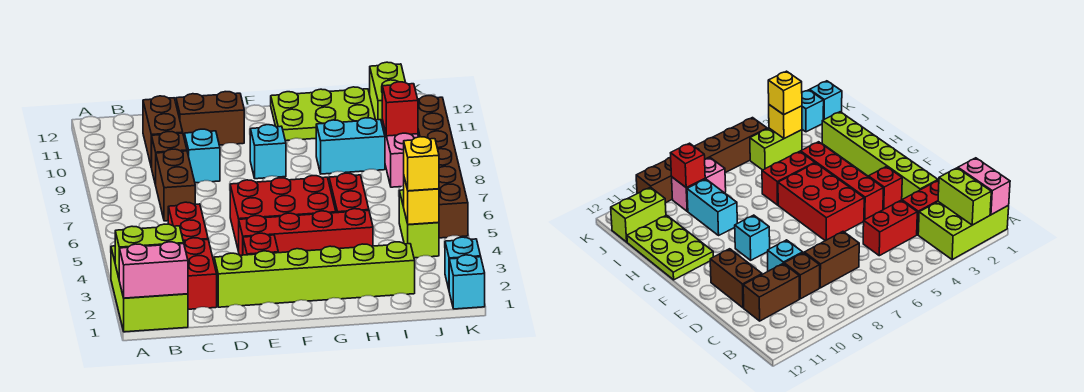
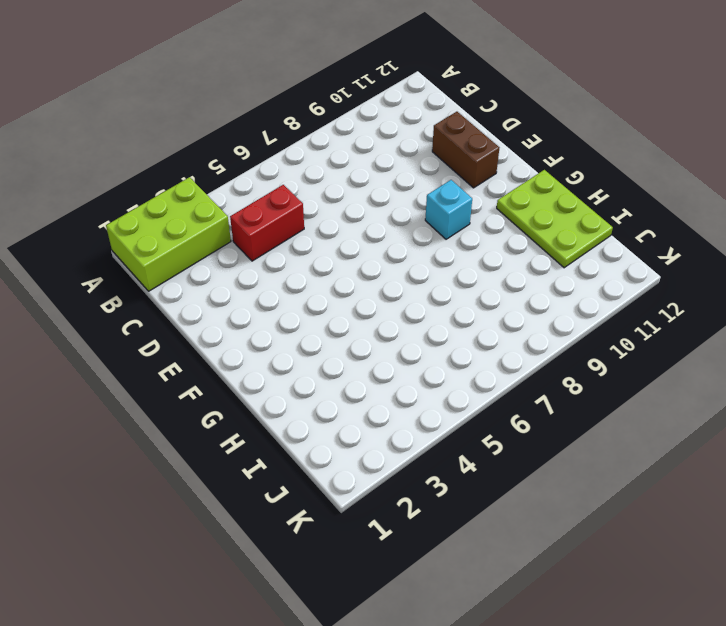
none -> red brick C2:C3 level 1
none -> brown brick C7:C8 level 1
none -> brown brick C9 level 1

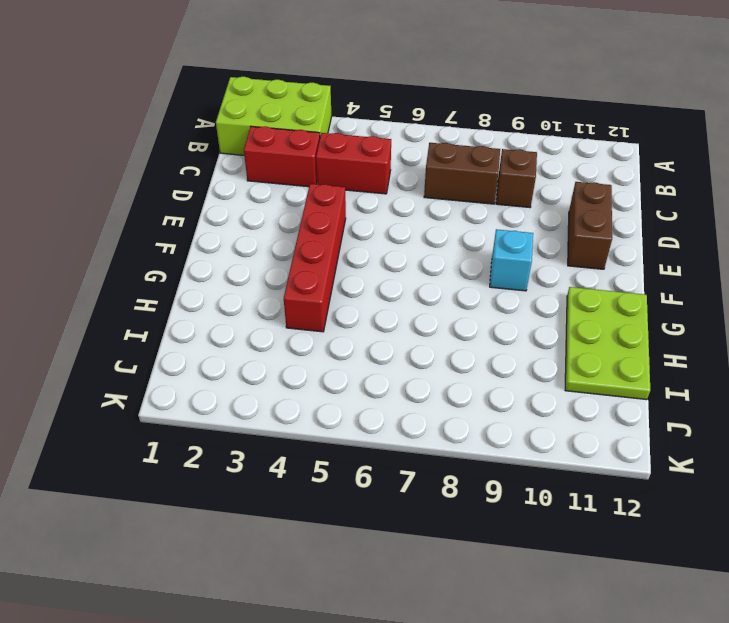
none -> brown brick C10:C11 level 1
none -> lime brick D2:I2 level 1
none -> cyan brick D9 level 1

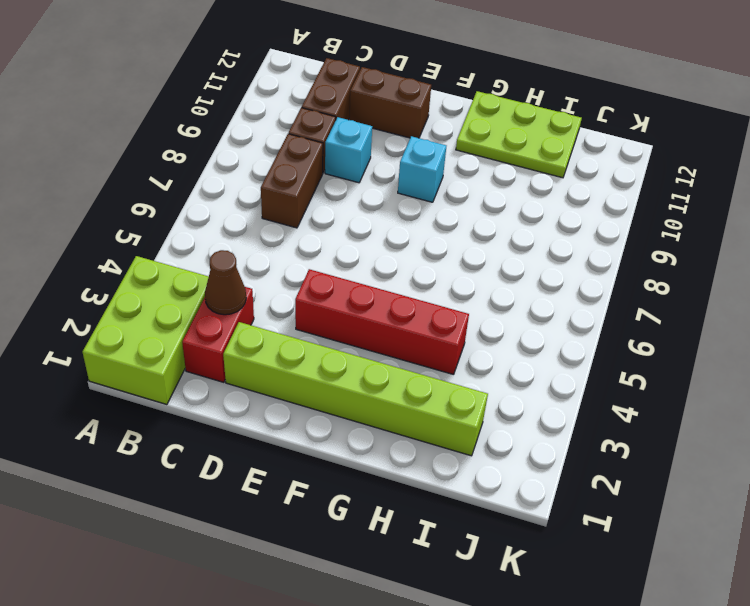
brown cone C3 level 2 -> none
none -> red brick C4:C5 level 1
none -> red brick E3 level 1
none -> red brick E5:G6 level 1

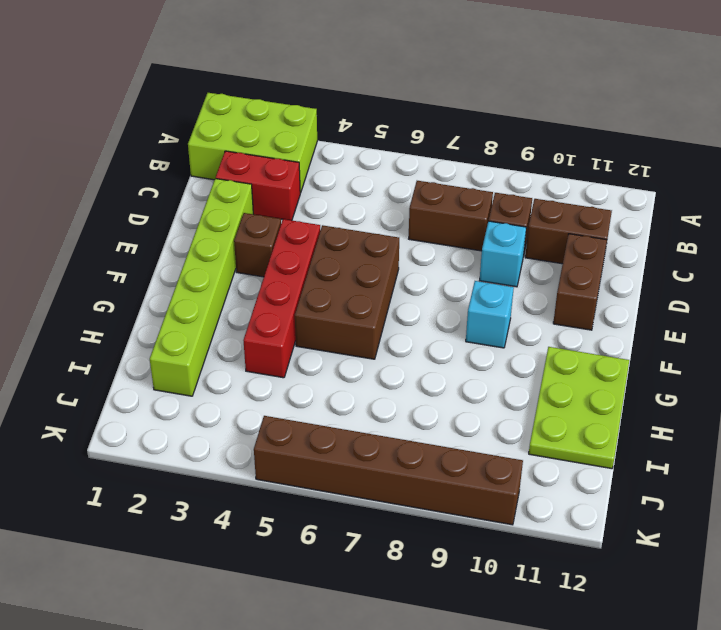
brown brick E3 level 1 -> red brick E3 level 1
brown brick E5:G6 level 1 -> red brick E5:G6 level 1
none -> red brick C4:C5 level 1
none -> red brick H5:H6 level 1
none -> cyan brick H9:I9 level 1

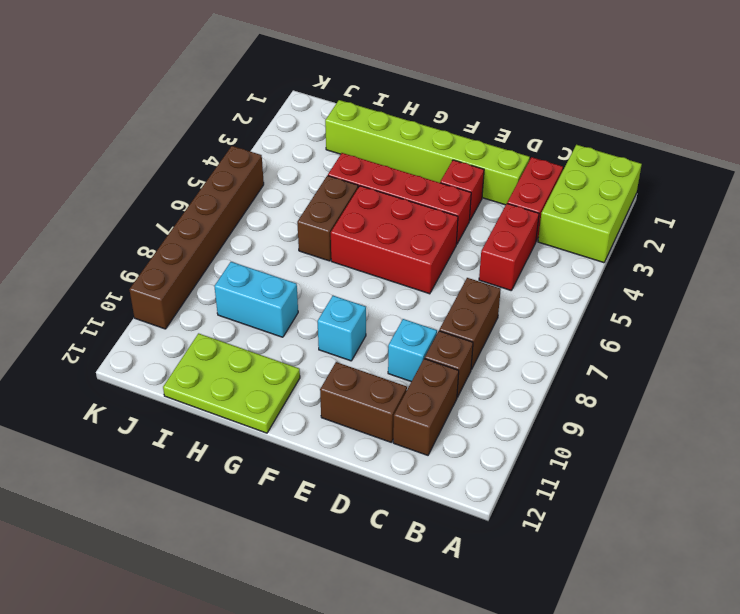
brown brick H5:H6 level 1 -> red brick H5:H6 level 1
none -> lime brick J4:J5 level 1
none -> pink brick J8:J9 level 1
none -> lime brick J11:J12 level 1

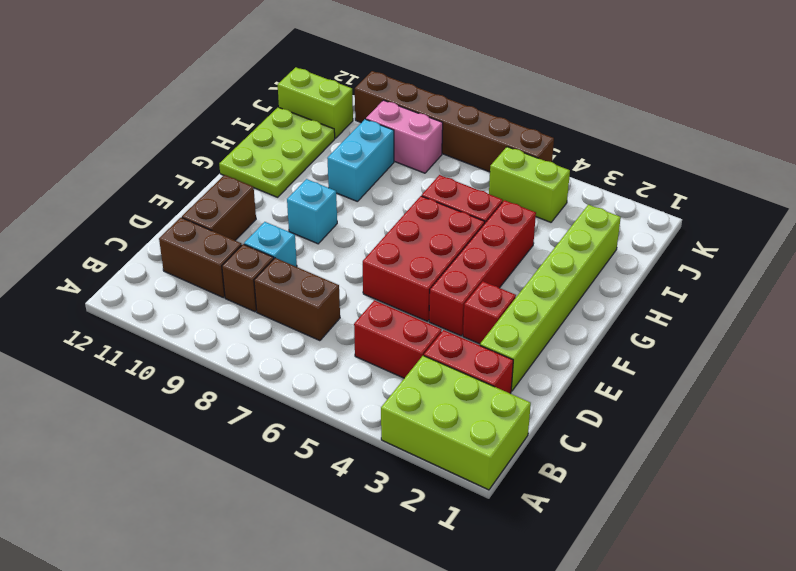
none -> cyan brick K1 level 1
none -> cyan brick K2 level 1
none -> pink brick A1:B1 level 2

